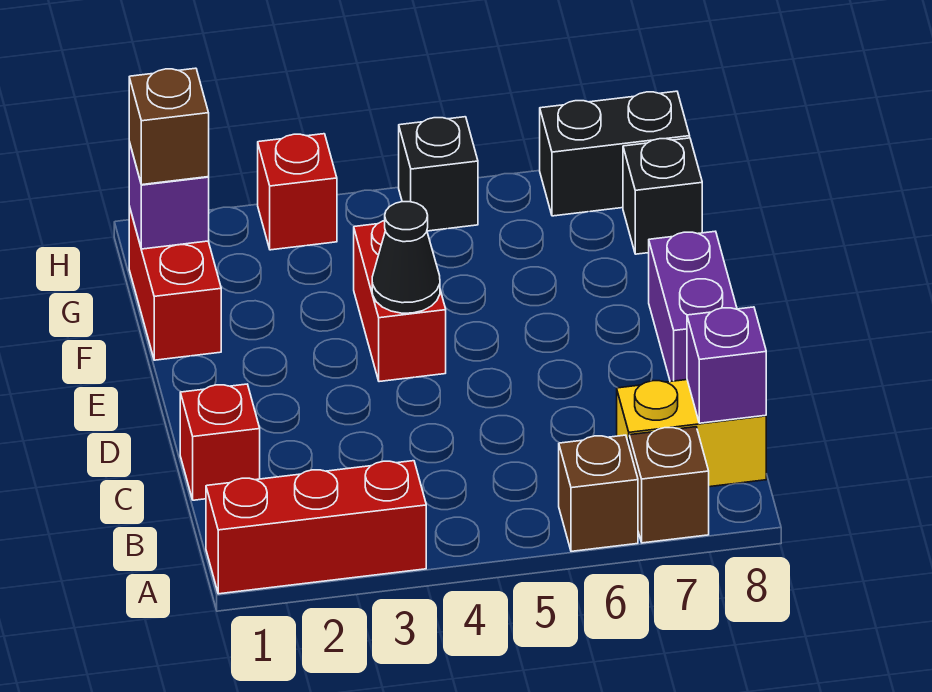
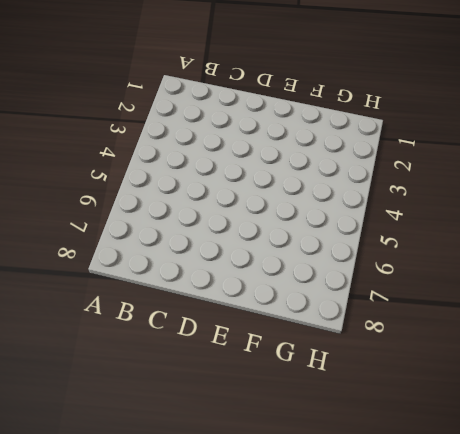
none -> red brick A1:A3 level 1
none -> brown brick A6 level 1
none -> brown brick A7 level 1

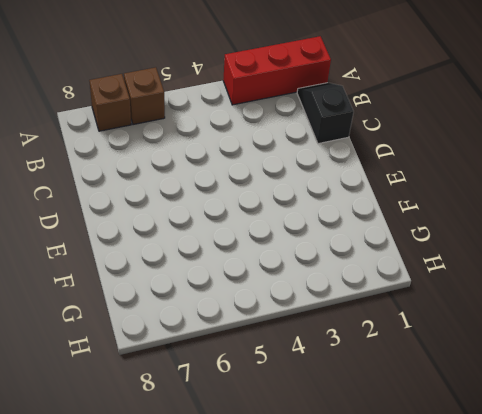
black slope B1:C1 level 1 top C -> red brick C1 level 1
none -> yellow brick B7:B8 level 1
none -> purple brick D8:E8 level 1
none -> red brick E4:F4 level 1

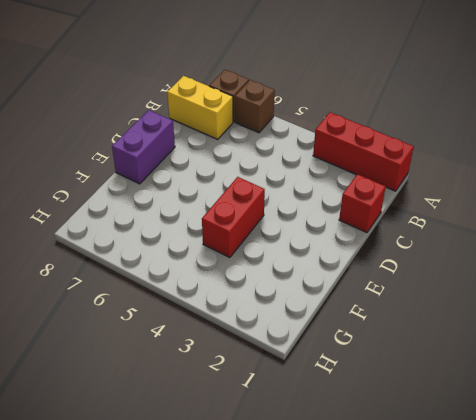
none -> red brick F1:G1 level 1
none -> black brick G8 level 1
none -> red brick H3 level 1

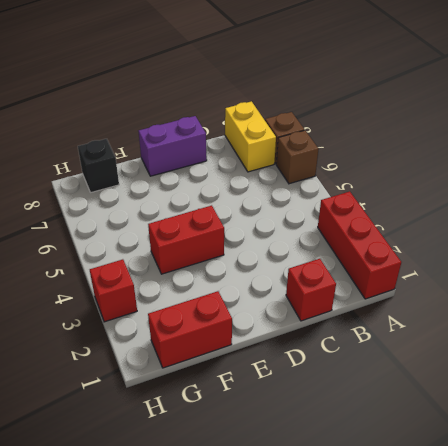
none -> black brick H5 level 1
none -> black brick H7:H8 level 1
none -> purple brick B8 level 2

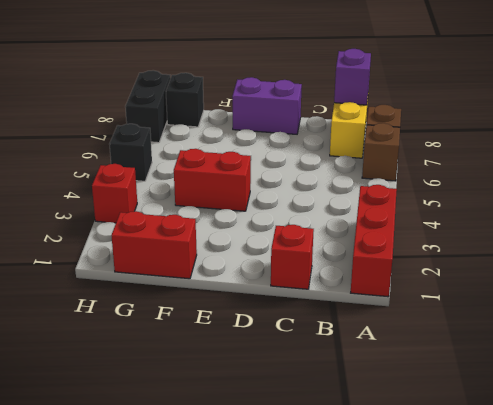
none -> black cone E4 level 2
none -> purple brick G1 level 2
none -> brown brick G1 level 3

